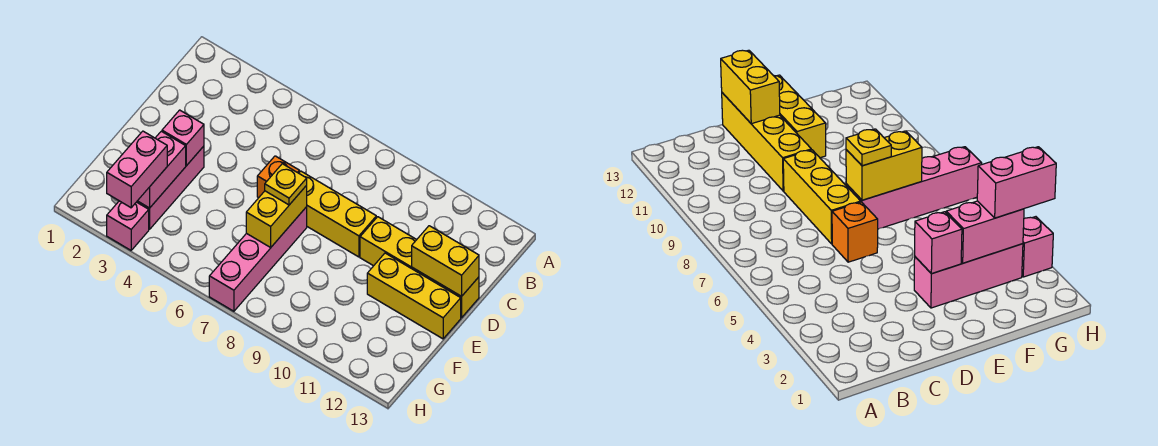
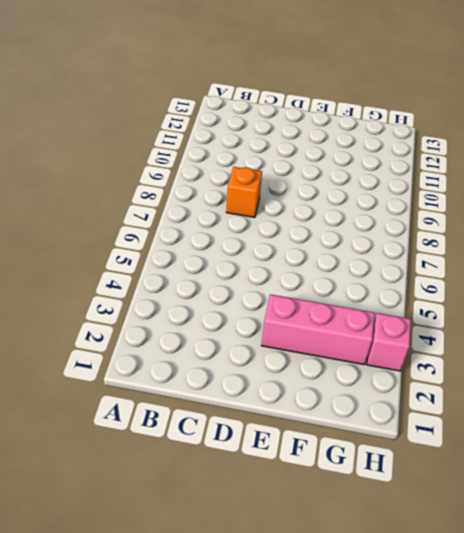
orange brick C8 level 1 -> orange brick D6 level 1
none -> yellow brick D7:D9 level 1
none -> yellow brick D10:D13 level 1
none -> pink brick E7:H7 level 1

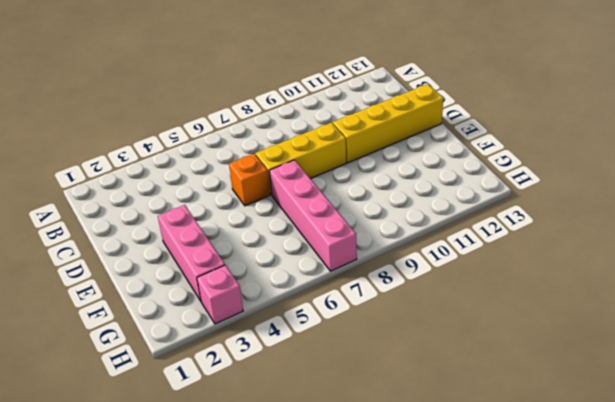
none -> yellow brick E11:E13 level 1
none -> yellow brick D12:D13 level 2
none -> pink brick E3 level 2

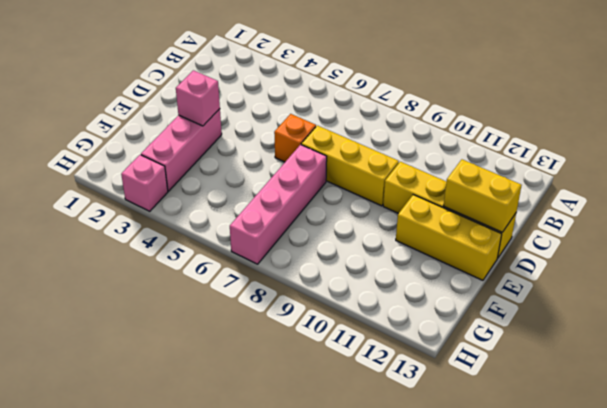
none -> yellow brick E7:F7 level 2
none -> pink brick F3:G3 level 2
none -> yellow plate E7 level 3

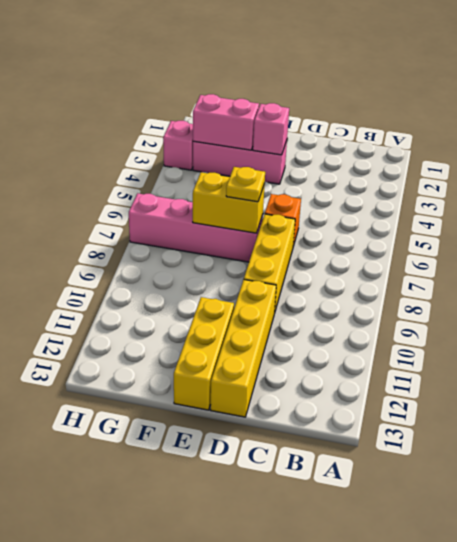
none -> yellow brick D12:D13 level 2
none -> pink brick G3:H3 level 3

